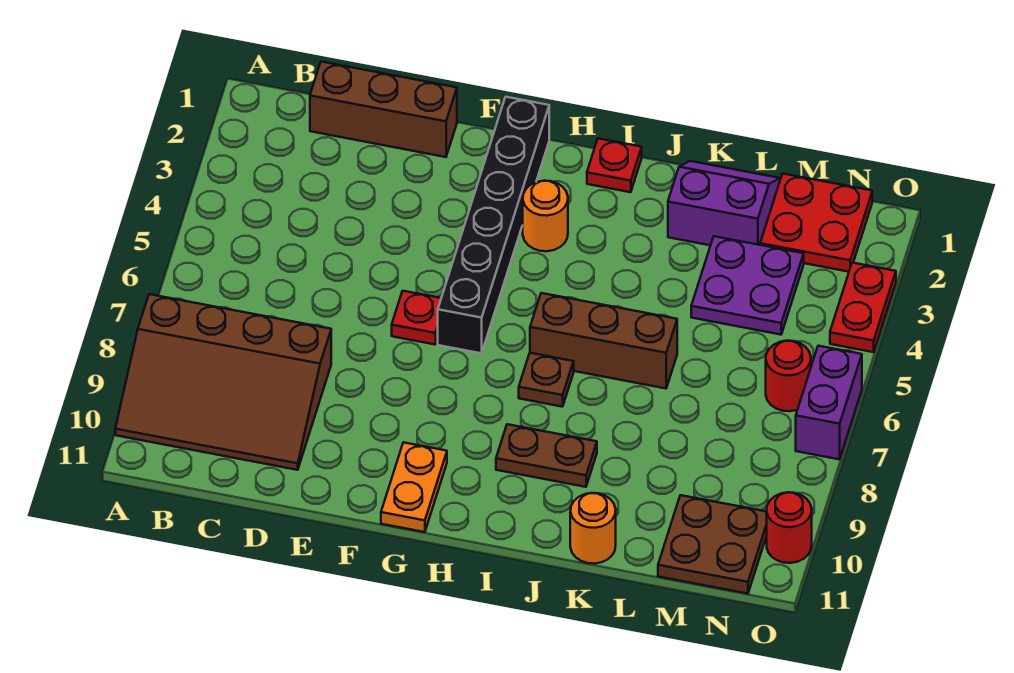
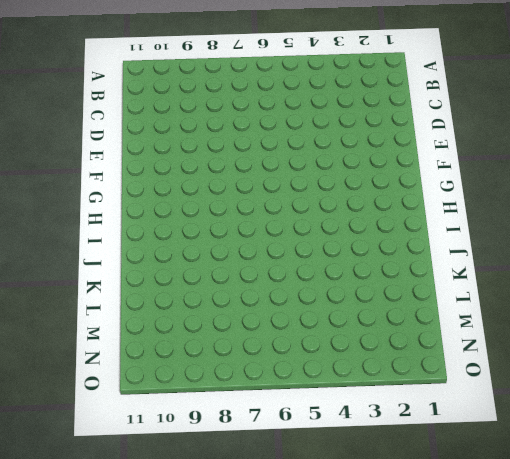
none -> brown slope A8:D10 level 1 top 8
none -> brown brick C1:E1 level 1
none -> red plate F6 level 1

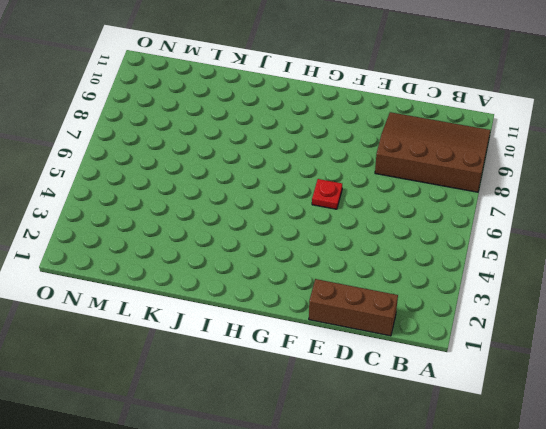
none -> black brick G1:G6 level 1
none -> orange plate G10:G11 level 1
none -> orange round brick H3 level 1

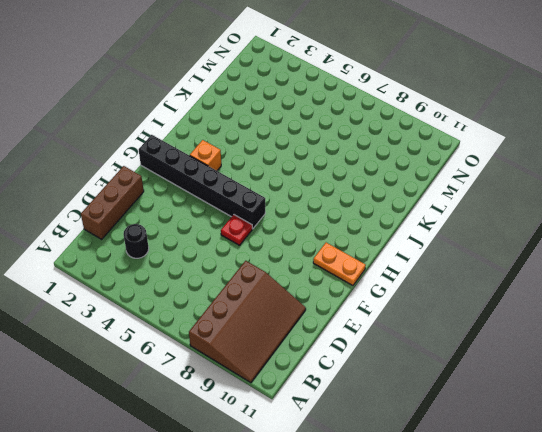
black round brick C3 level 1 -> none
orange brick H3 level 1 -> orange round brick H3 level 1
none -> red plate I1 level 1
none -> brown brick I6:K6 level 1
none -> brown plate I7 level 1

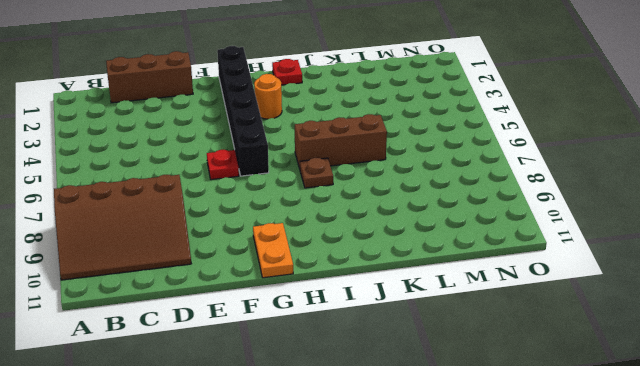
none -> brown plate I9:J9 level 1
none -> purple slope K1:L2 level 1 top 2
none -> orange round brick K11 level 1

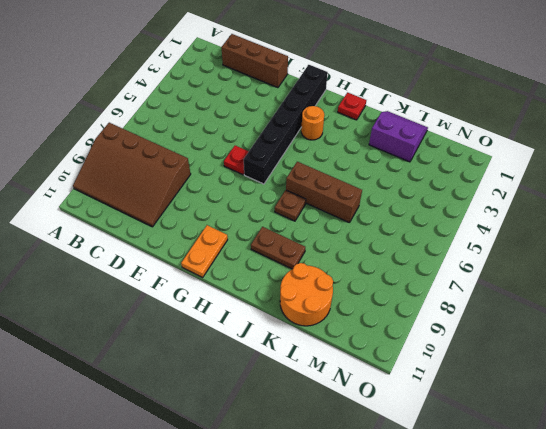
orange round brick K10:L11 level 1 -> orange round brick K11 level 1
none -> purple plate L3:M4 level 1
none -> red plate M1:N2 level 1
none -> brown plate M10:N11 level 1

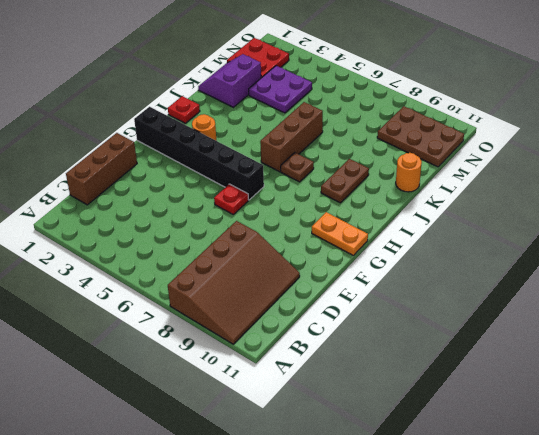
brown plate M9:N11 level 1 -> brown plate M10:N11 level 1
none -> red round brick N6 level 1
none -> red plate O3:O4 level 1
none -> purple brick O6:O7 level 1

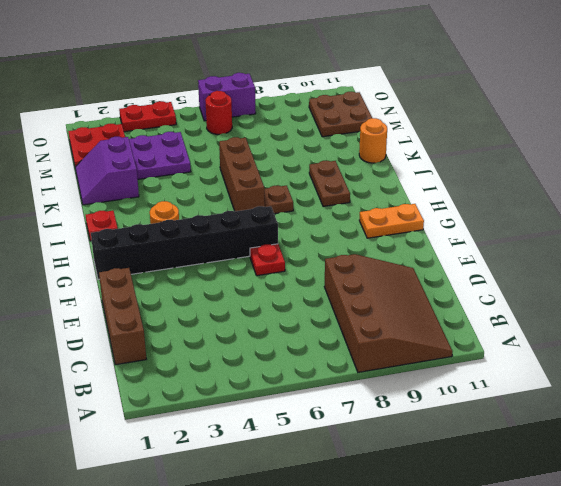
none -> red round brick O10 level 1

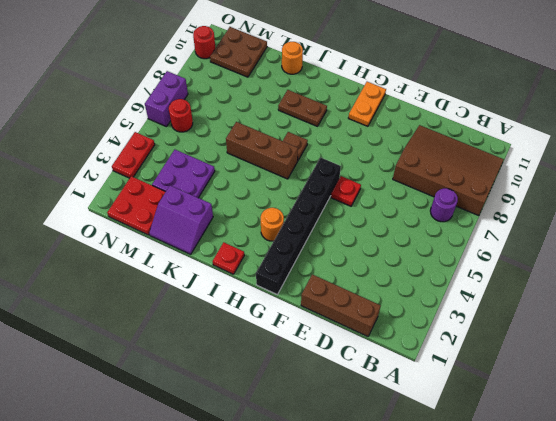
purple round brick B7 level 1 -> none

